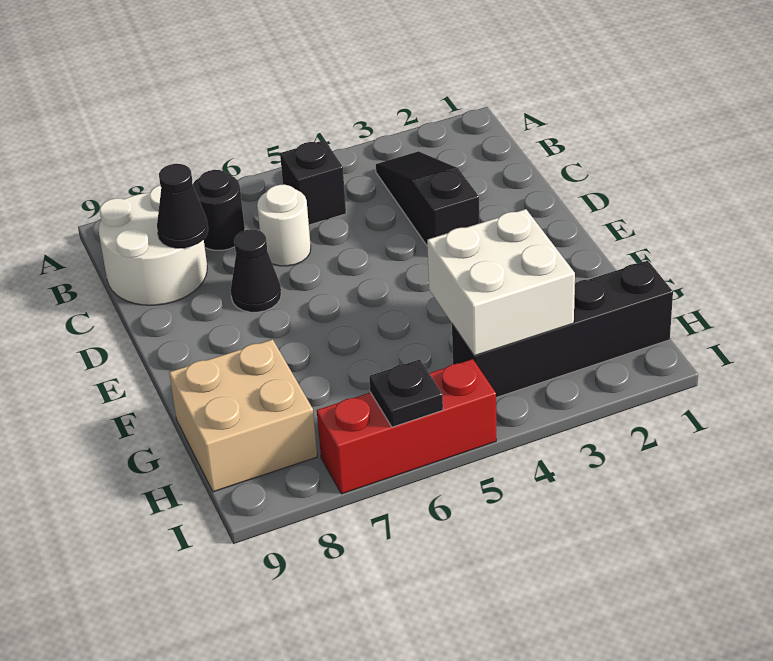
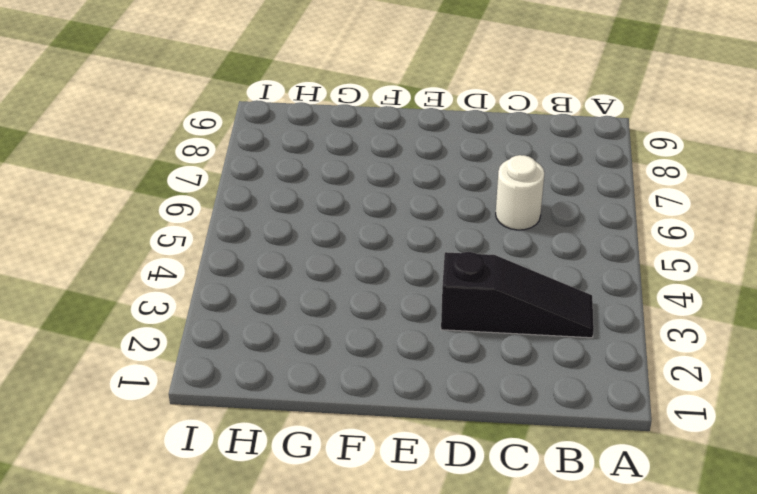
none -> black brick B5 level 1
none -> black round brick B7 level 1
none -> white round brick B8:C9 level 1

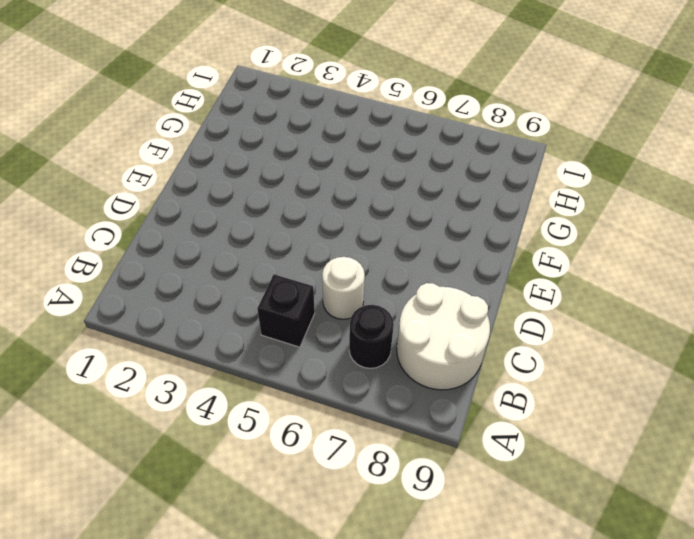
none -> black slope B3:D3 level 1 top D
none -> black cone D7 level 1
none -> tan brick G8:H9 level 1

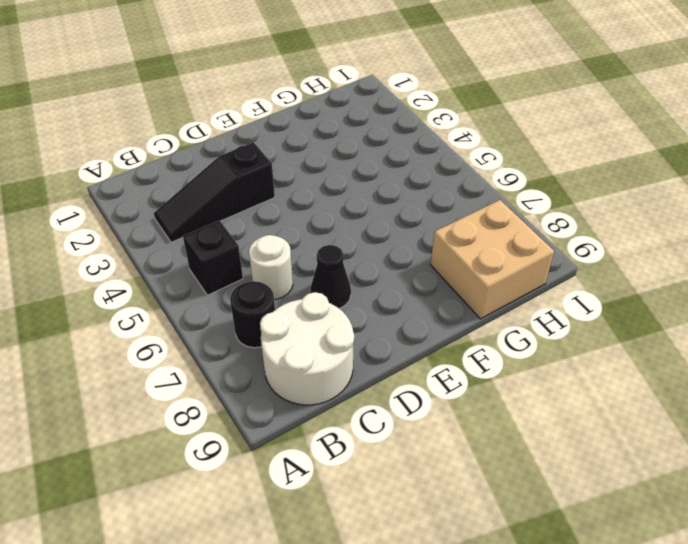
none -> black brick H1:H4 level 1
none -> red brick I5:I7 level 1
none -> black cone C8 level 2

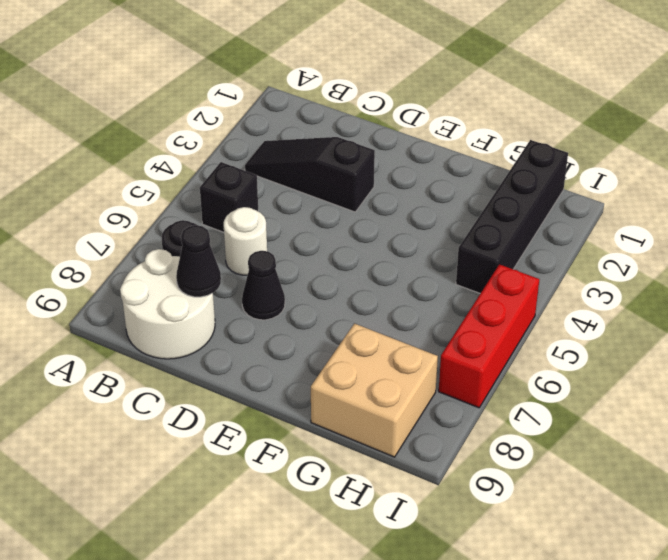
none -> white brick G3:H4 level 2
none -> black plate I6 level 2

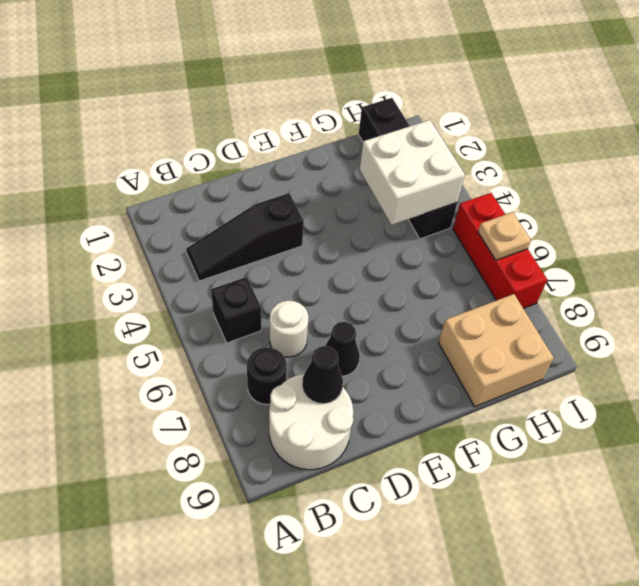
tan plate I6 level 2 -> black plate I6 level 2

